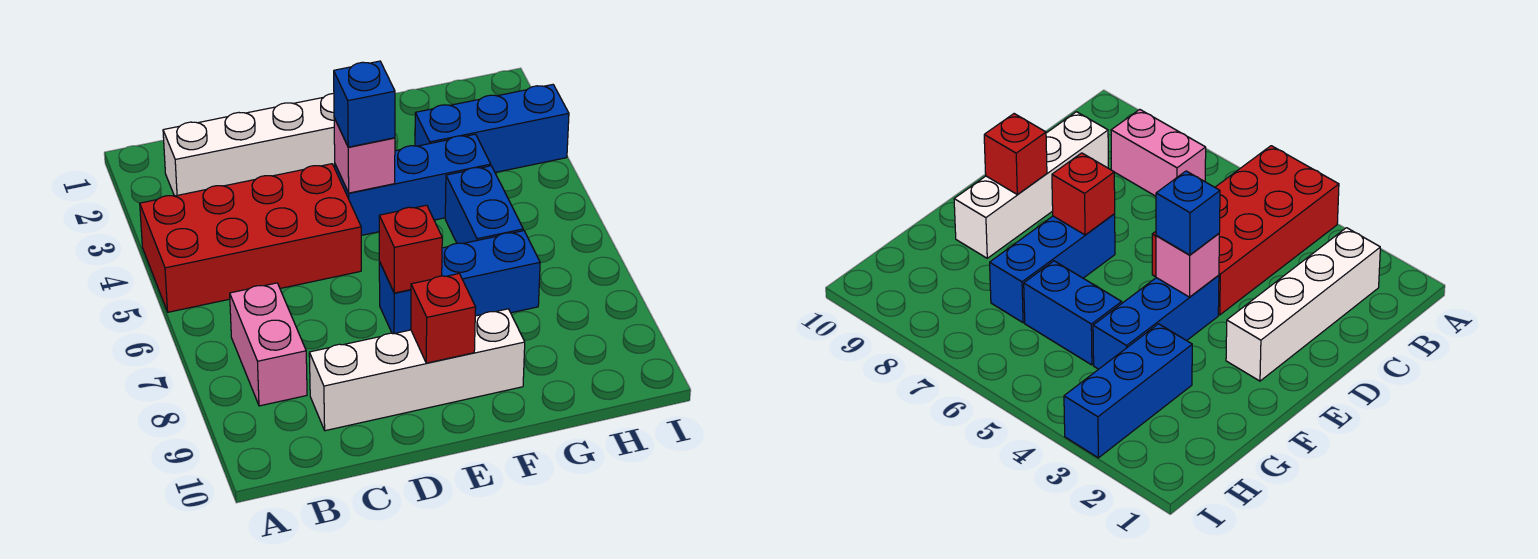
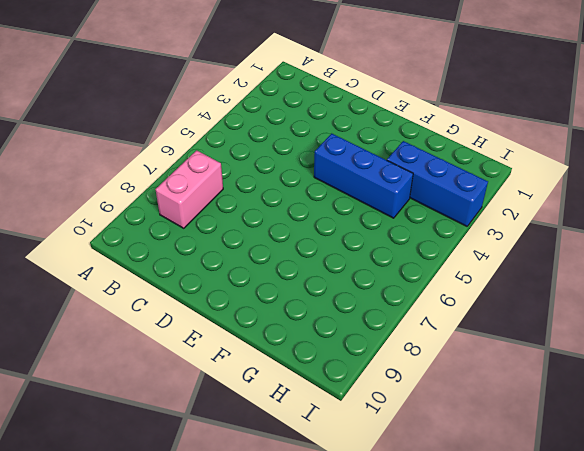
none -> red brick A4:D5 level 1
none -> white brick B2:E2 level 1
none -> white brick C9:F9 level 1

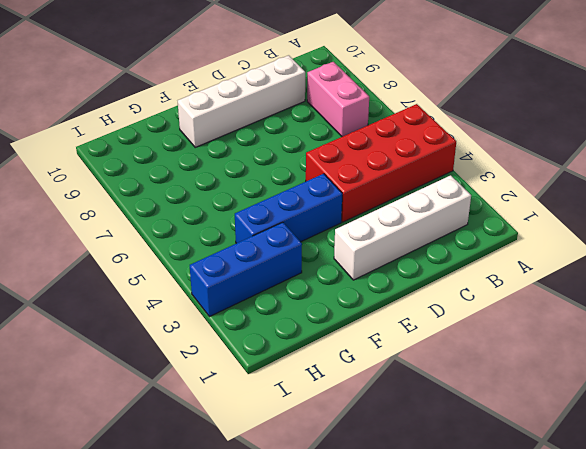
none -> blue brick E7:G7 level 1
none -> blue brick G5:G6 level 1
none -> pink brick E4 level 2

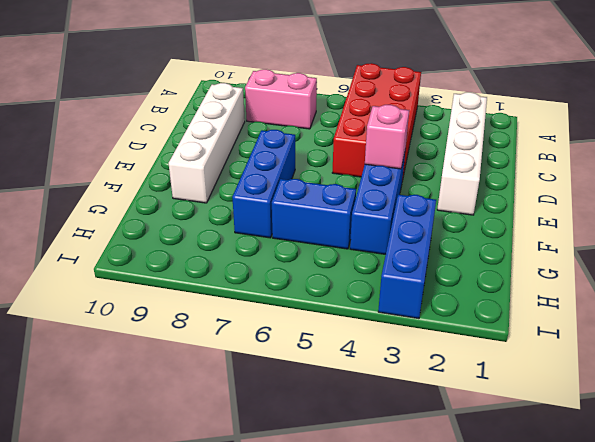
none -> red brick E7 level 2
none -> red brick E9 level 2
none -> blue brick E4 level 3

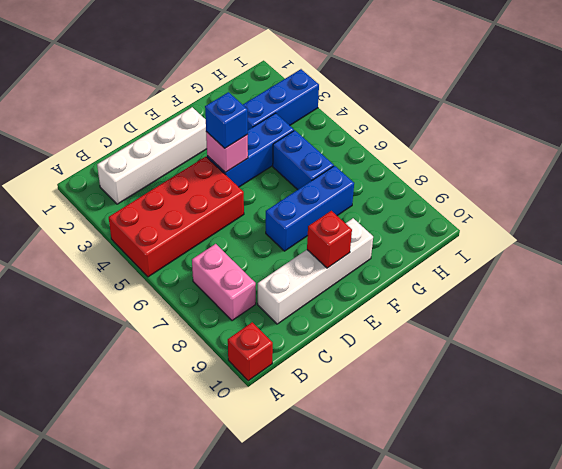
red brick A10 level 1 -> red brick E7 level 2

